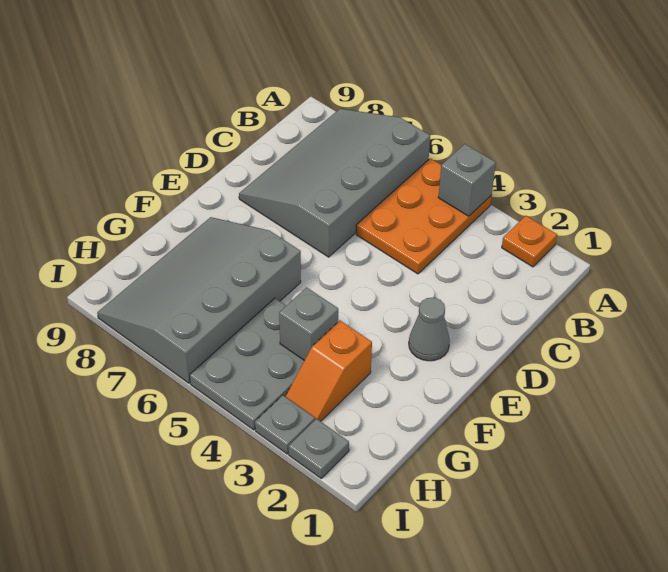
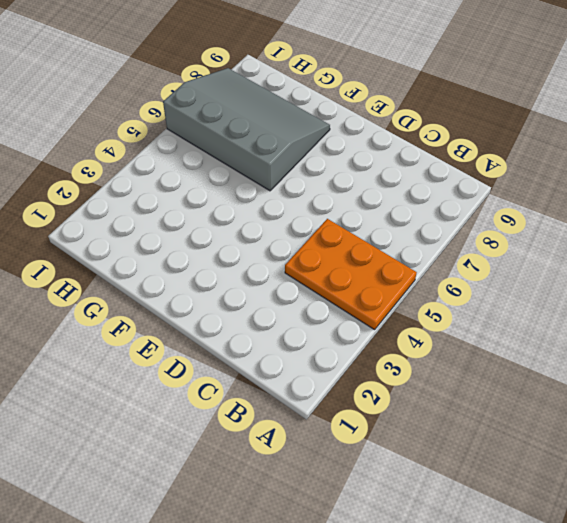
none -> orange plate A2 level 1
none -> grey slope A6:D8 level 1 top 6

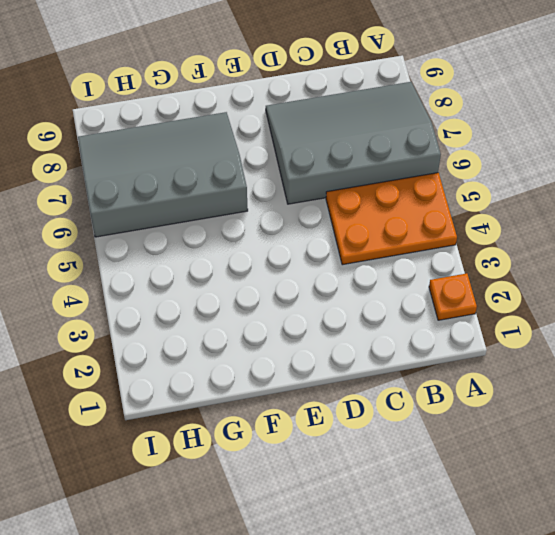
none -> grey cone E2 level 1
none -> orange slope G3:H3 level 1 top G

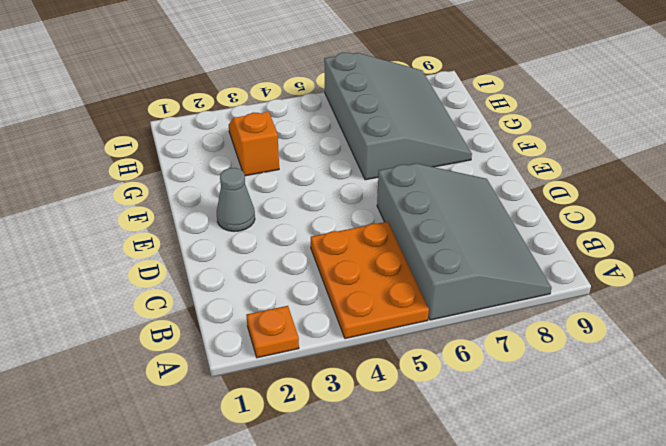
none -> grey plate G4:I5 level 1
none -> grey plate I2 level 1

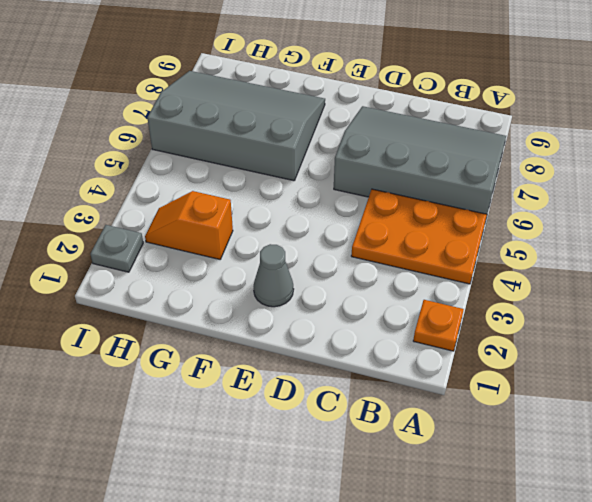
none -> grey plate G4:I5 level 1
none -> grey plate I3 level 1

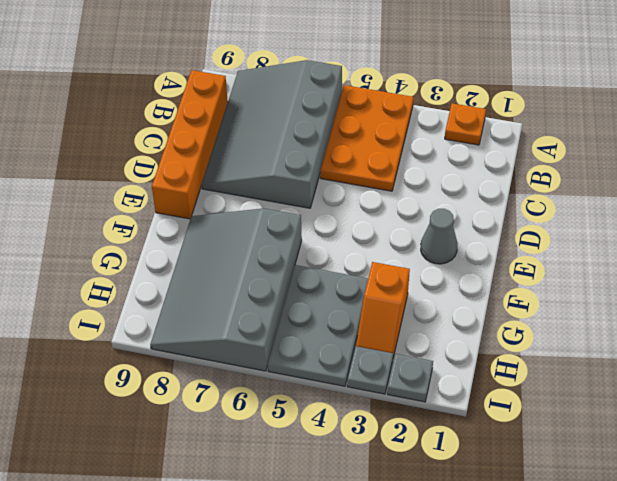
orange brick B9:E9 level 1 -> none
none -> grey brick A4 level 2
none -> grey brick G4 level 2

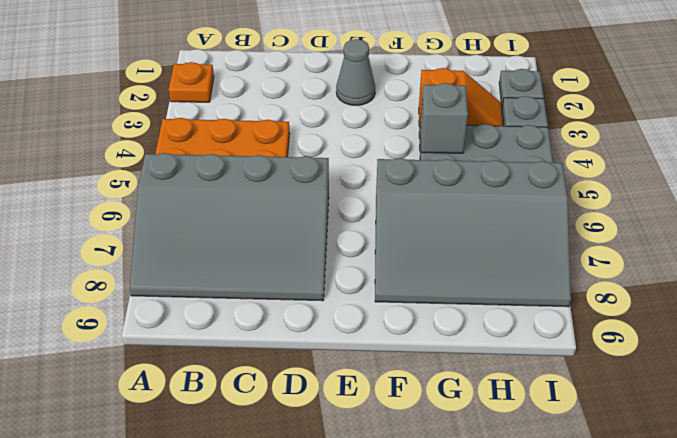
none -> grey brick A4 level 2

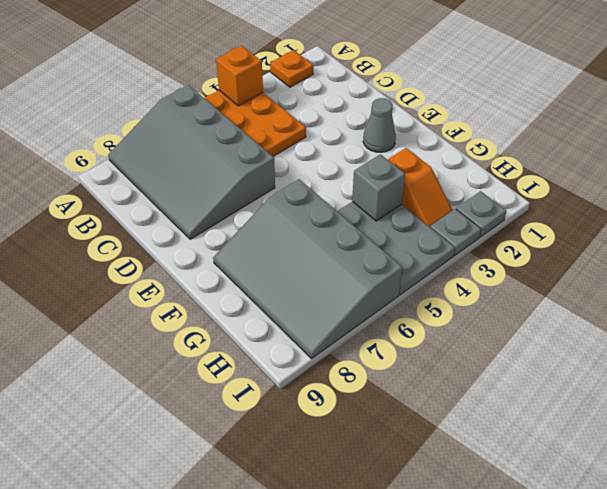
orange brick A4 level 2 -> grey brick A4 level 2

